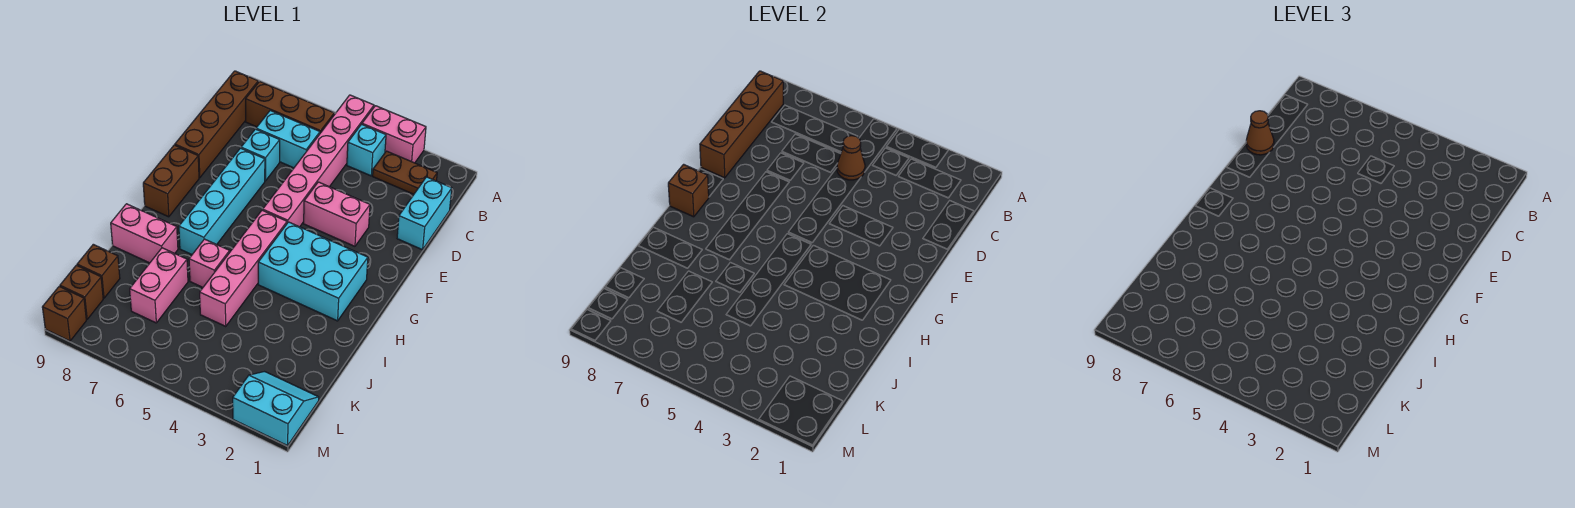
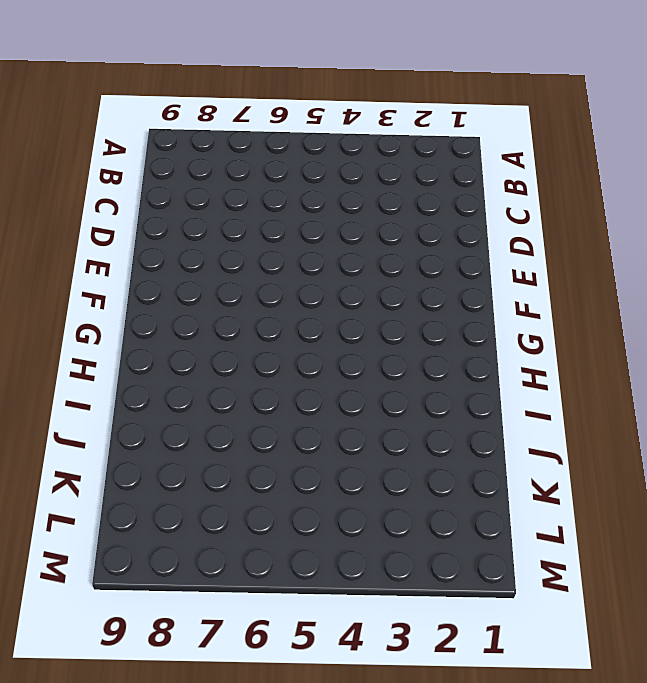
none -> pink brick A3:A4 level 1
none -> pink brick A5:F5 level 1
none -> brown plate B2:B3 level 1

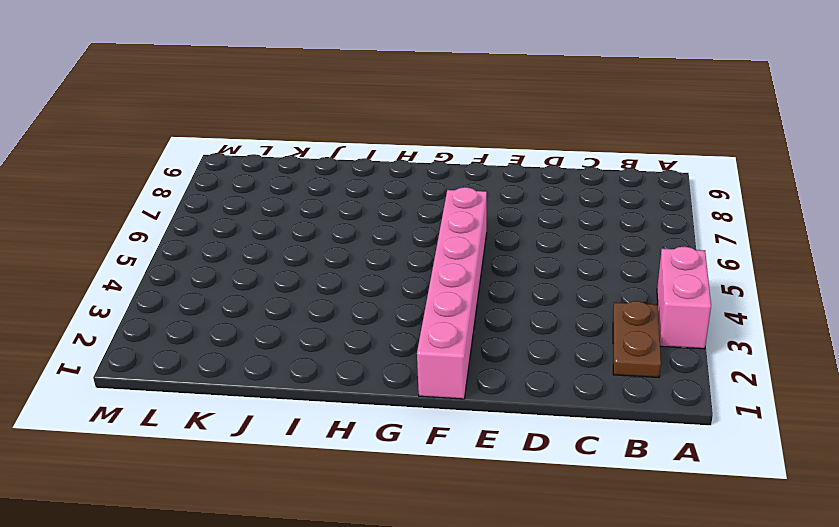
pink brick F1:F6 level 1 -> pink brick A5:F5 level 1
none -> cyan brick B4 level 1
none -> brown brick B6:B8 level 1
none -> brown brick B9:E9 level 1

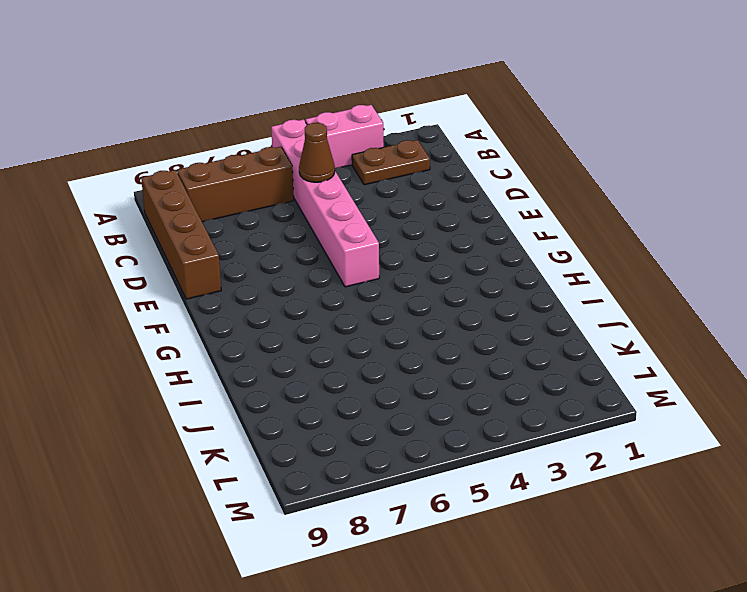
none -> cyan brick B4 level 1
none -> cyan brick C1:D1 level 1
none -> cyan brick C6:C7 level 1

